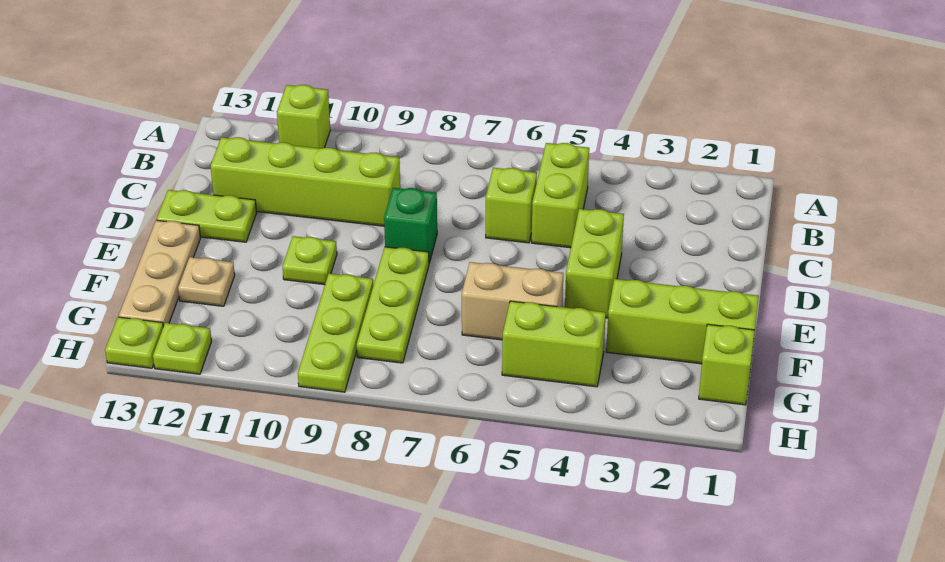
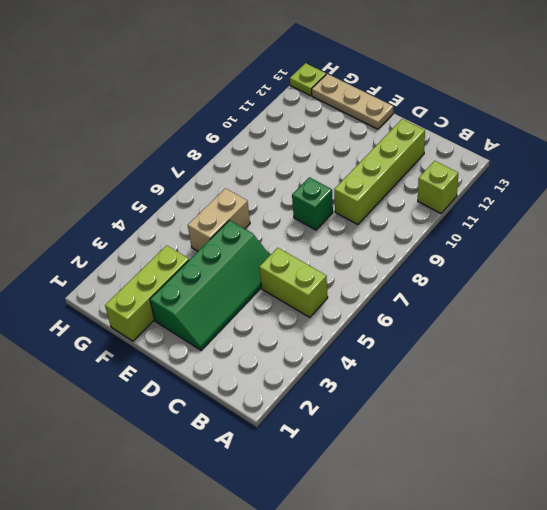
green slope D2:E5 level 1 top E -> lime brick D4:E4 level 1
none -> lime brick C6 level 1
none -> lime plate D12:D13 level 1
none -> lime plate E8:G8 level 1

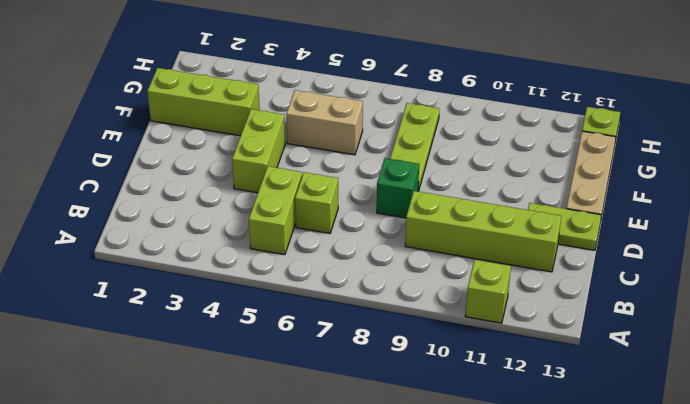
none -> lime plate E10 level 1
none -> lime plate F9:H9 level 1
none -> tan plate F12 level 1

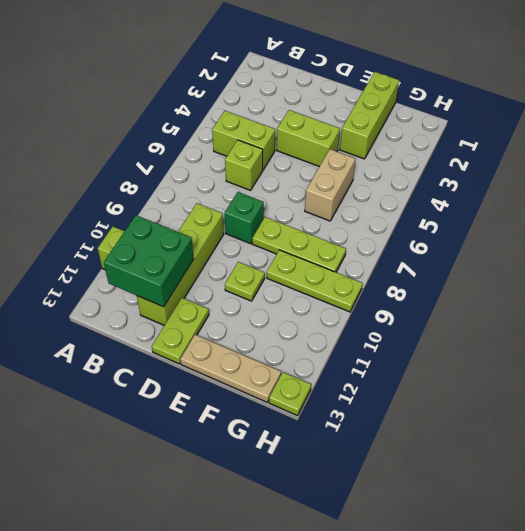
green brick B11:C12 level 2 -> none
none -> tan plate F12 level 1
none -> lime brick G1 level 1
none -> lime brick G4:G5 level 1

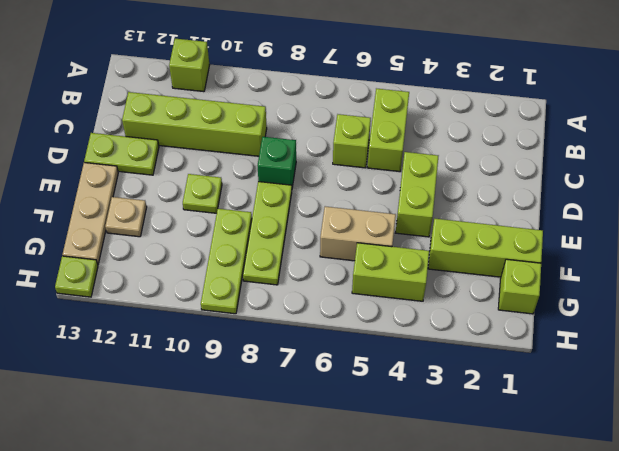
none -> lime plate H12 level 1

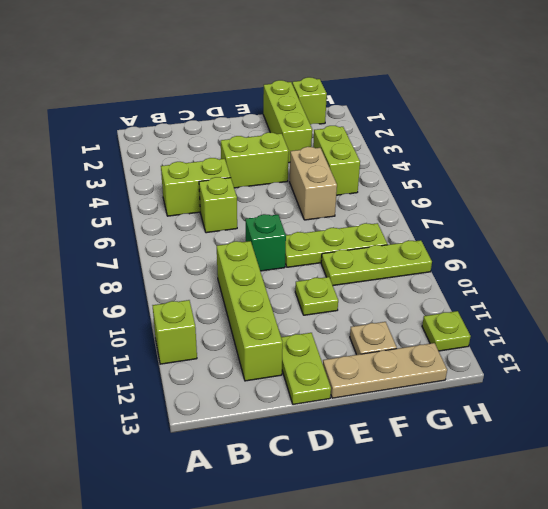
none -> lime plate H13 level 1

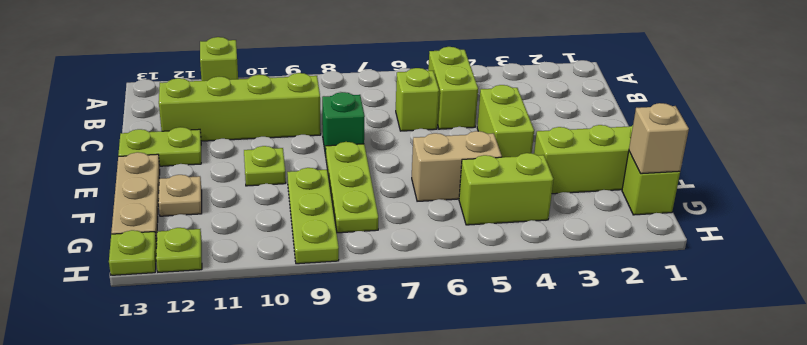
tan brick G1 level 2 -> none

